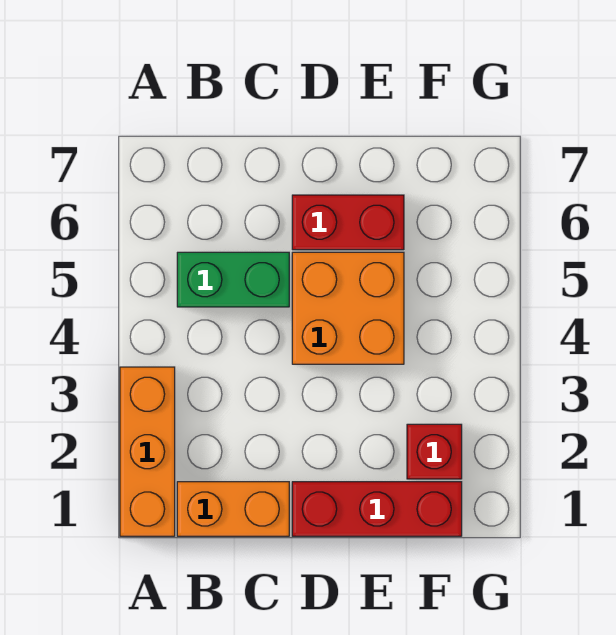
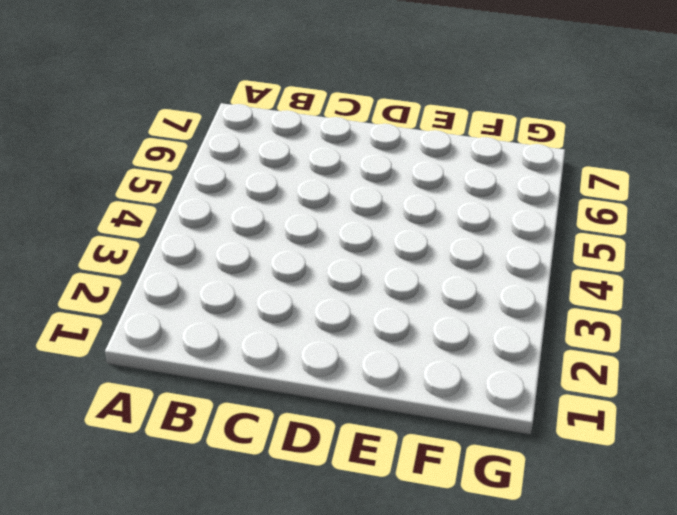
none -> orange brick A1:A3 level 1
none -> orange brick B1:C1 level 1

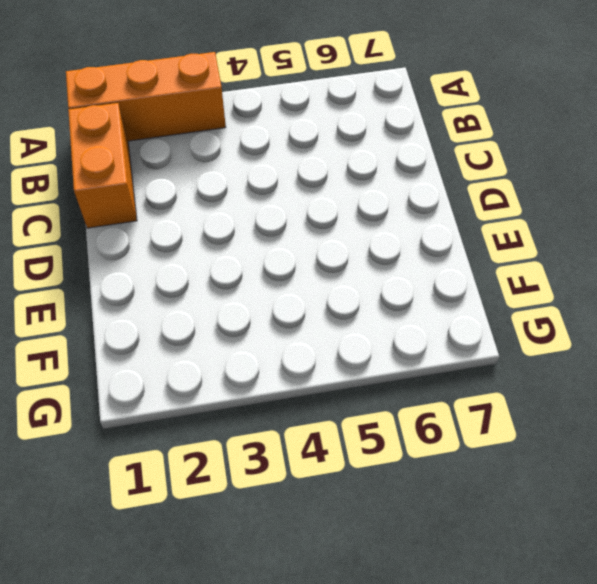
none -> green brick B5:C5 level 1
none -> red brick D1:F1 level 1

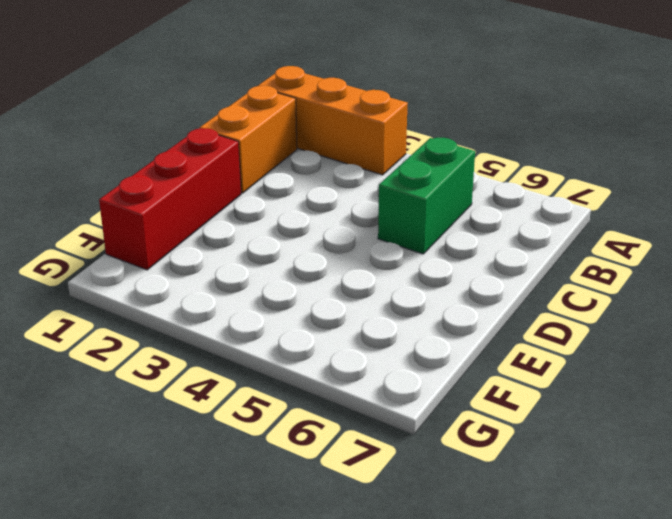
none -> orange brick D4:E5 level 1
none -> red brick D6:E6 level 1

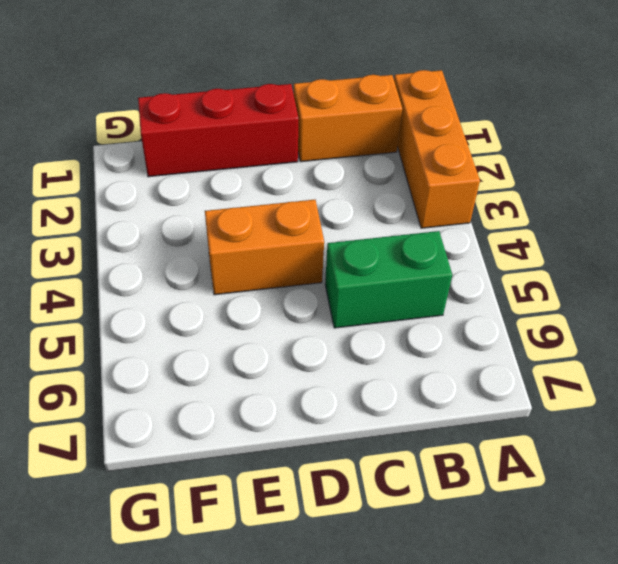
orange brick D4:E4 level 1 -> orange brick D4:E5 level 1
none -> red brick D6:E6 level 1
none -> red brick F2 level 1

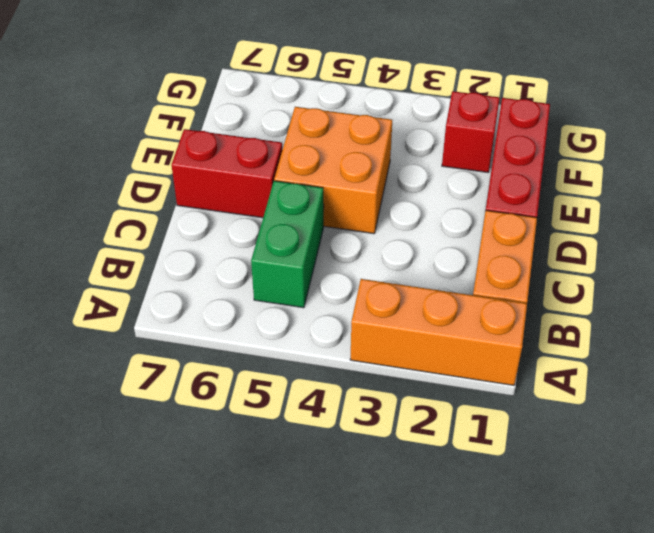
red brick D6:D7 level 1 -> red brick D6:E6 level 1

